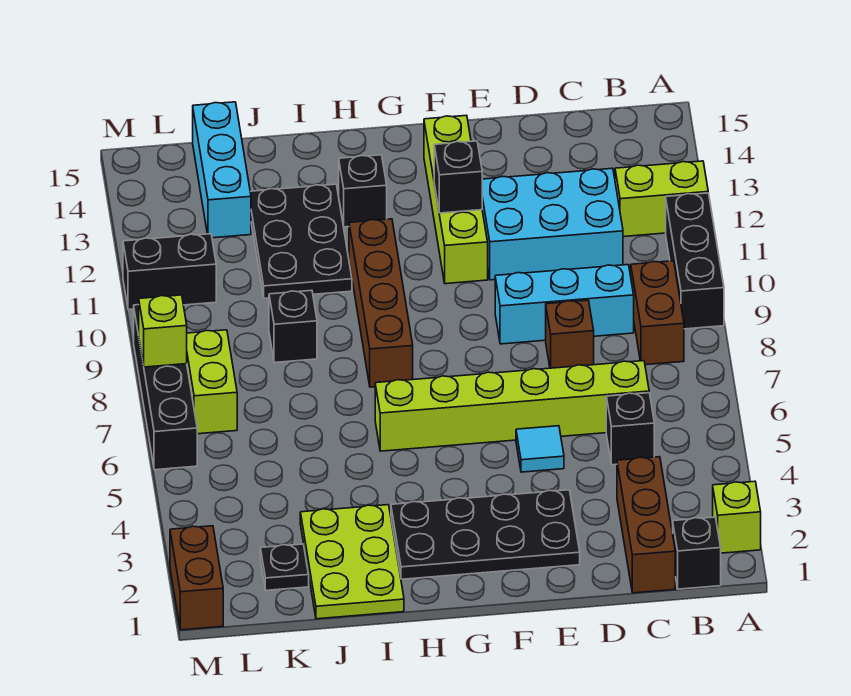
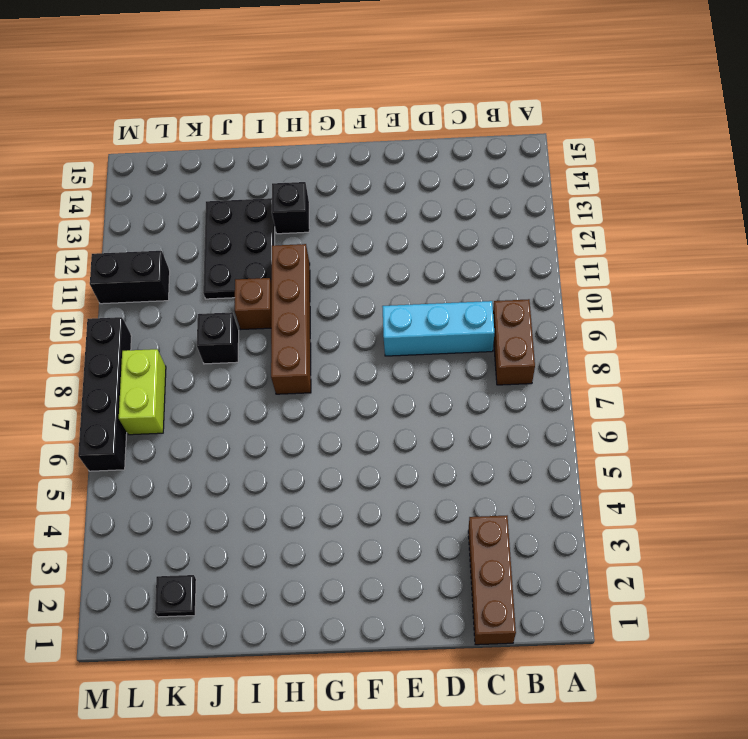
brown brick I10 level 1 -> brown brick D8 level 1
none -> lime brick A2 level 1
none -> black brick A9:A11 level 1
none -> lime brick A12:B12 level 1

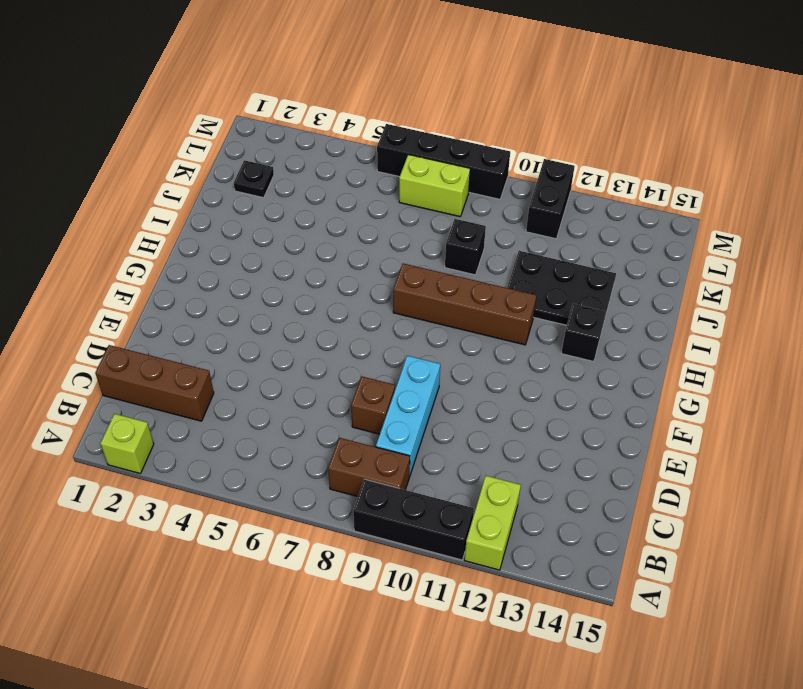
none -> black brick B1 level 1
none -> black brick C5 level 1
none -> lime brick C6:H6 level 1

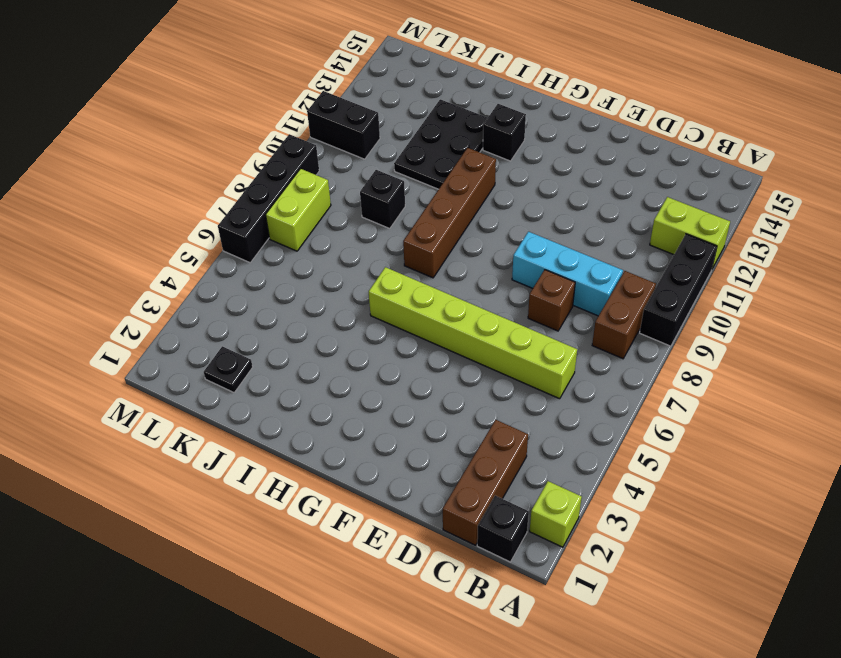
none -> black brick C5 level 1
none -> cyan brick C11:E12 level 1
none -> black plate E2:H3 level 1

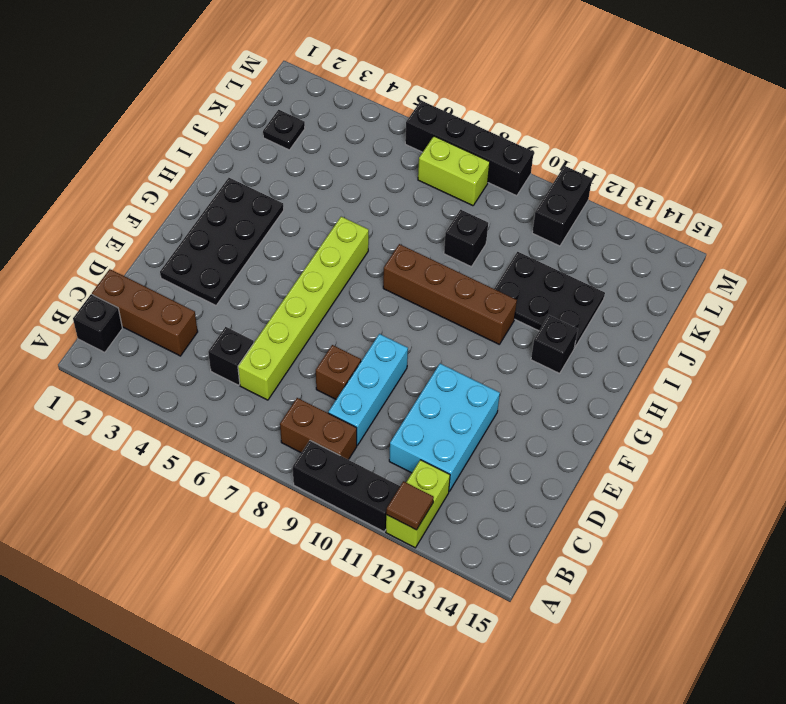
brown tile A12 level 2 -> none
none -> lime brick A2 level 1
none -> cyan tile E5 level 1
none -> lime brick F11:F14 level 1

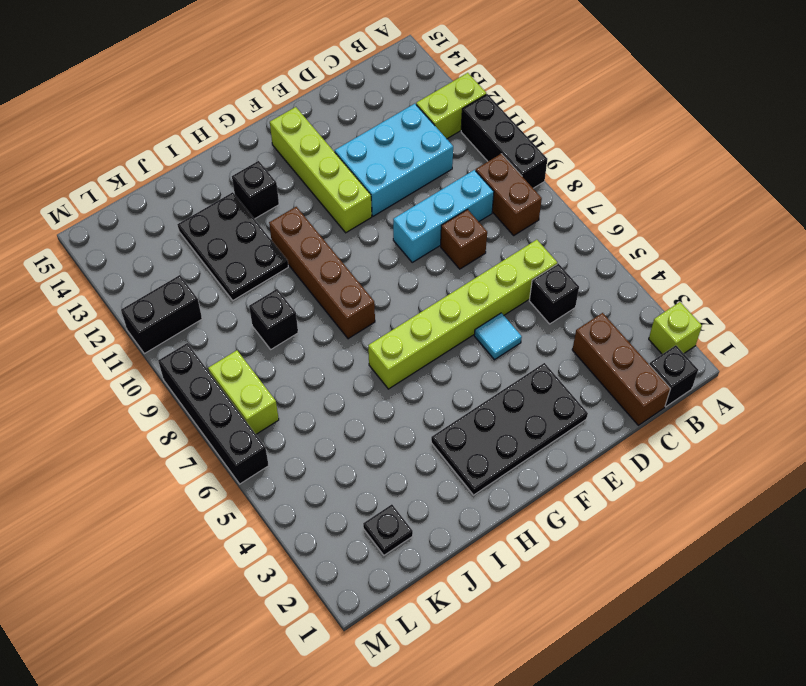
none -> lime plate I1:J3 level 1
none -> cyan brick K13:K15 level 1
none -> brown brick M1:M2 level 1

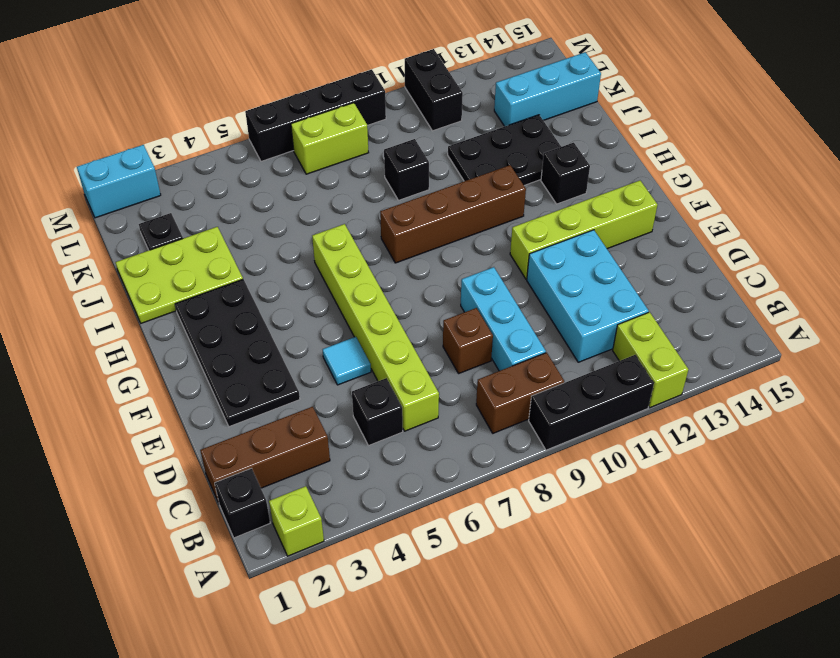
cyan brick M1:M2 level 1 -> brown brick M1:M2 level 1
none -> black brick F12 level 2
none -> lime brick M8 level 2

